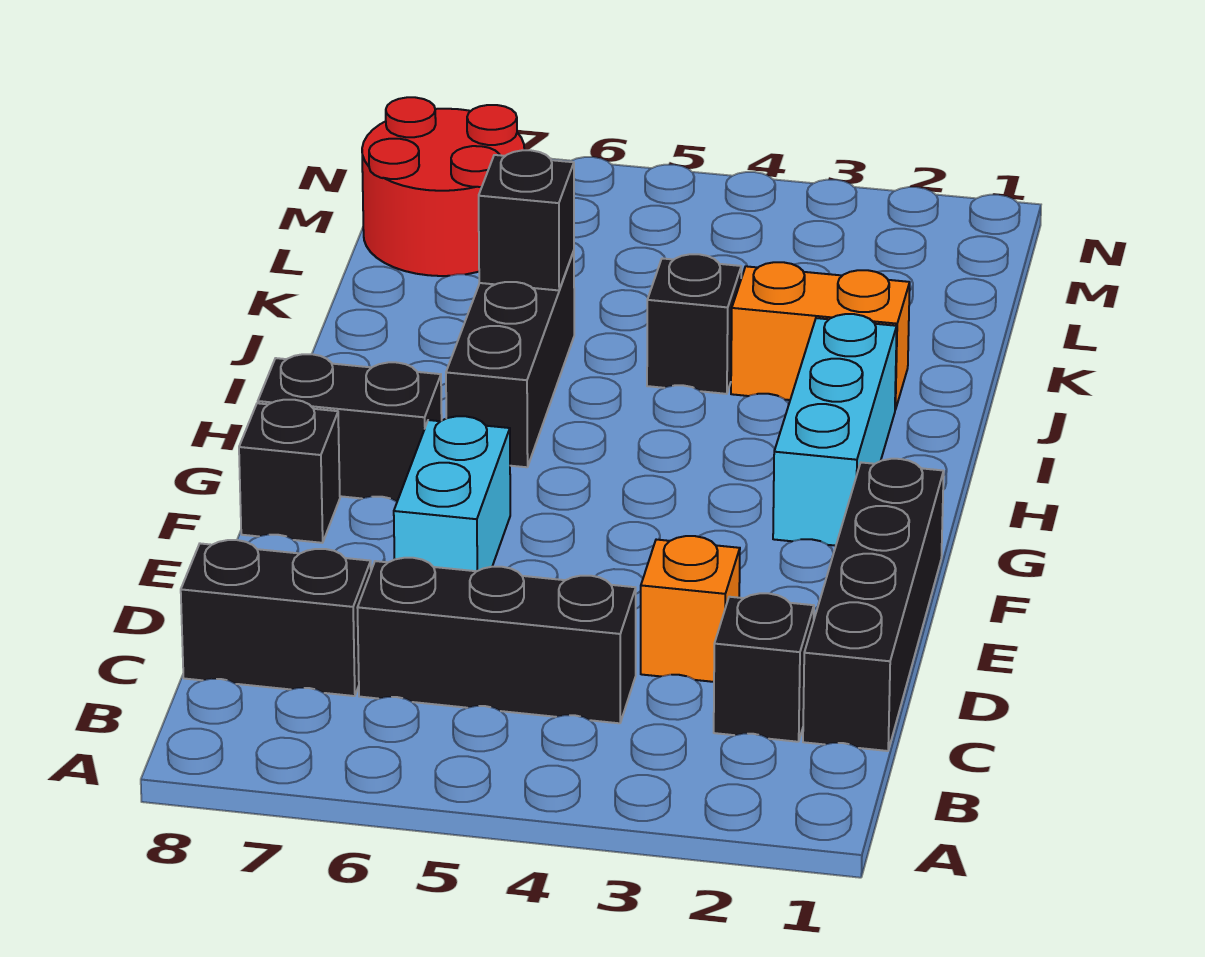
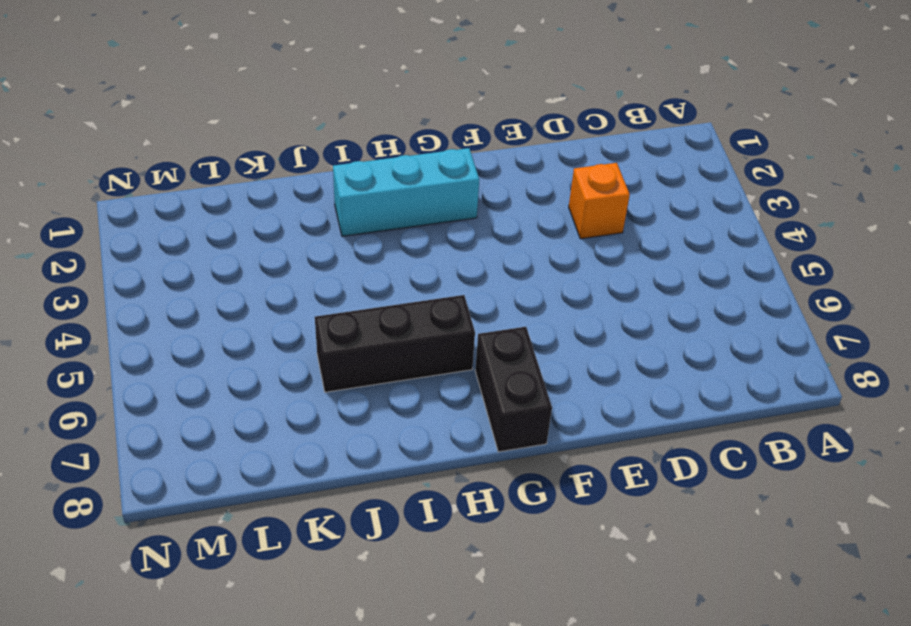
none -> black brick C1:F1 level 1
none -> black brick C2 level 1
none -> black brick C4:C6 level 1

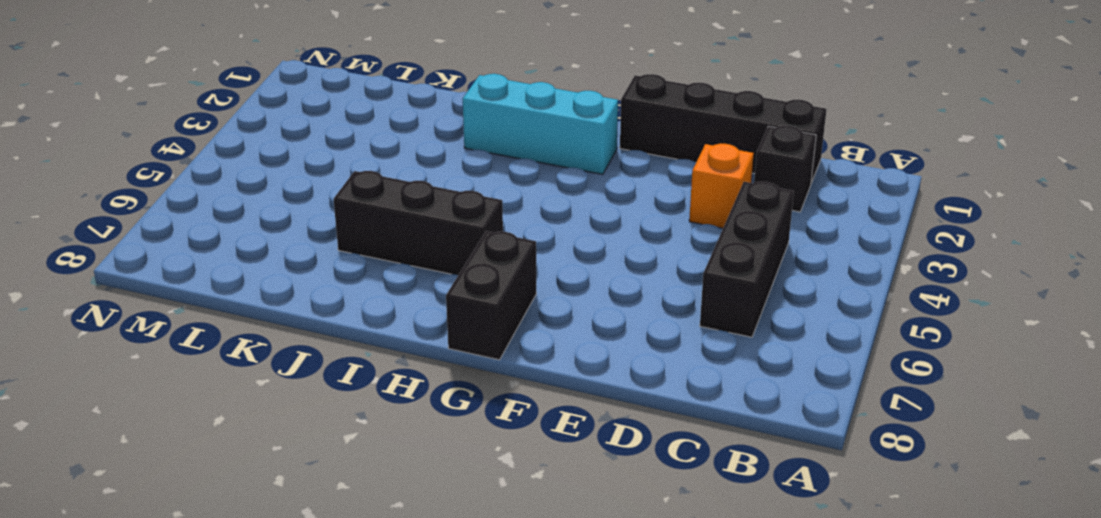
none -> black brick C7:C8 level 1
none -> cyan brick E6:F6 level 1
none -> black brick F8 level 1

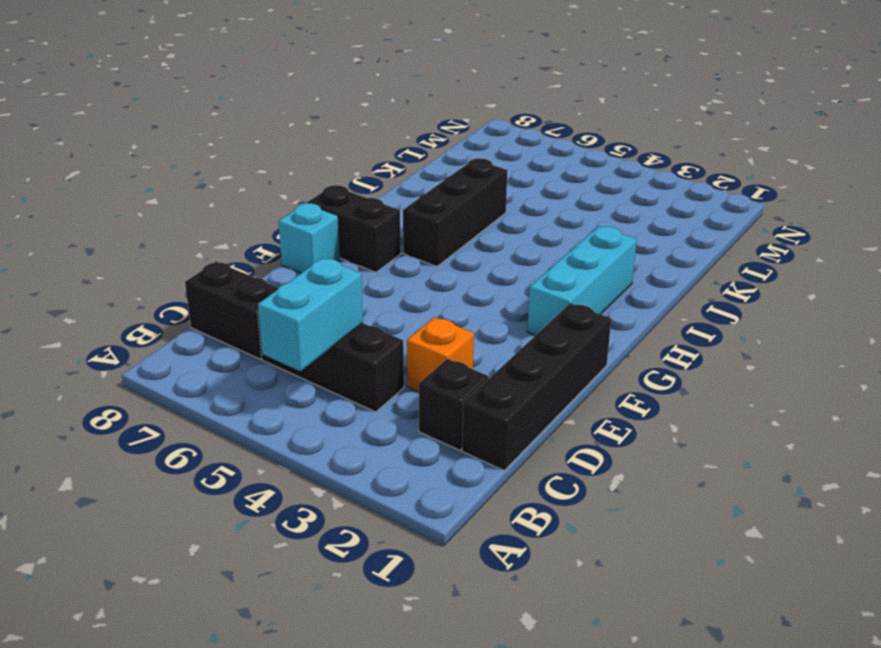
cyan brick B5:C5 level 2 -> cyan brick E6:F6 level 1
cyan brick F8 level 1 -> black brick F8 level 1
none -> orange brick J2:J3 level 1
none -> black brick J4 level 1
none -> red round brick L7:M8 level 1

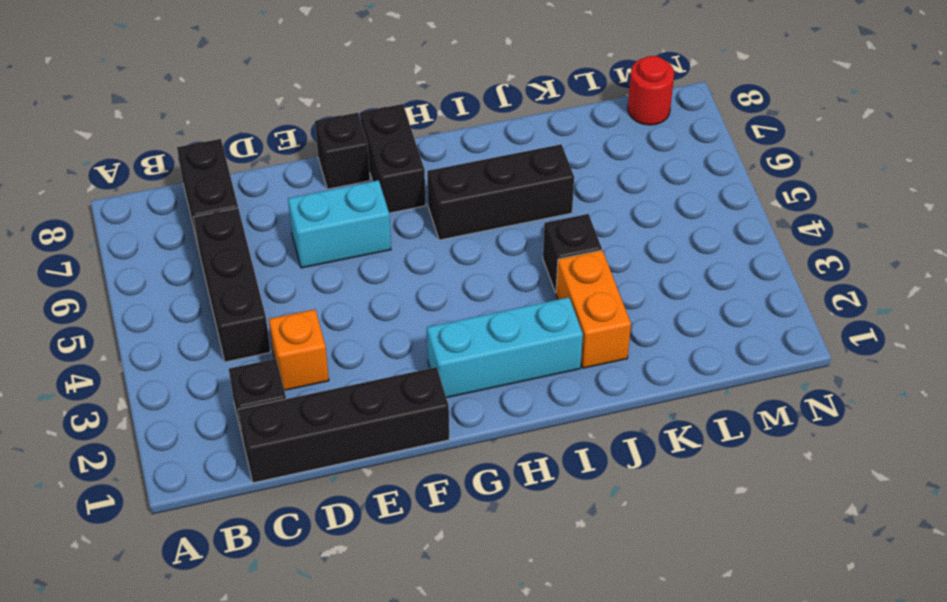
red round brick M8 level 1 -> red round brick L7:M8 level 1
none -> black brick J6 level 2

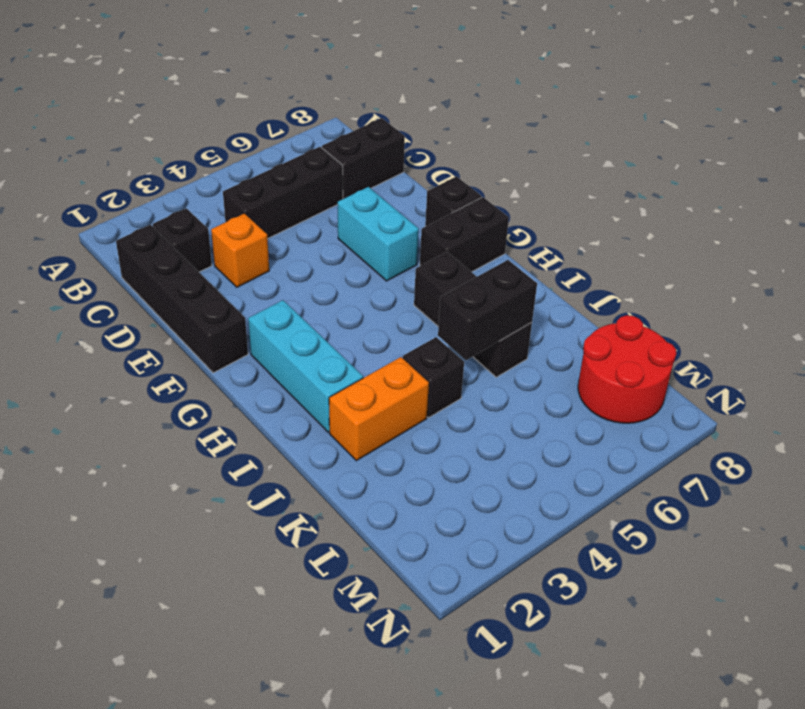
black brick J5:J6 level 2 -> black brick J6 level 2

